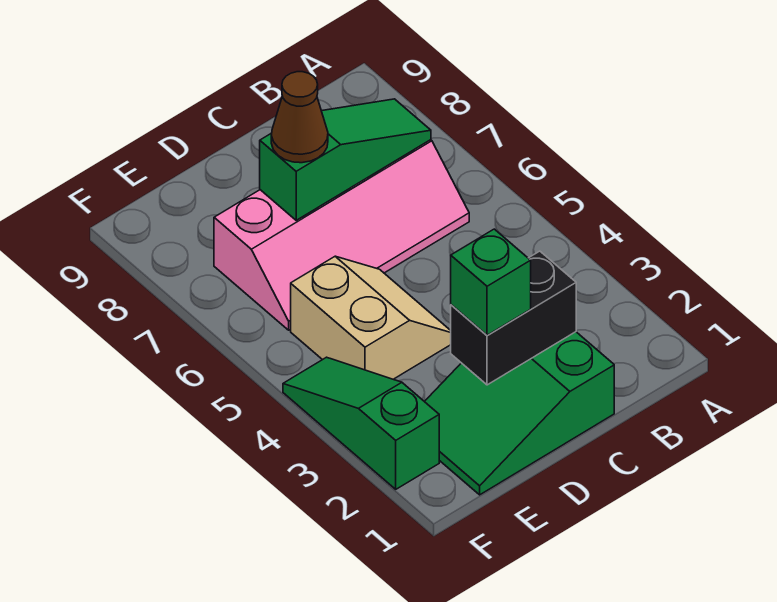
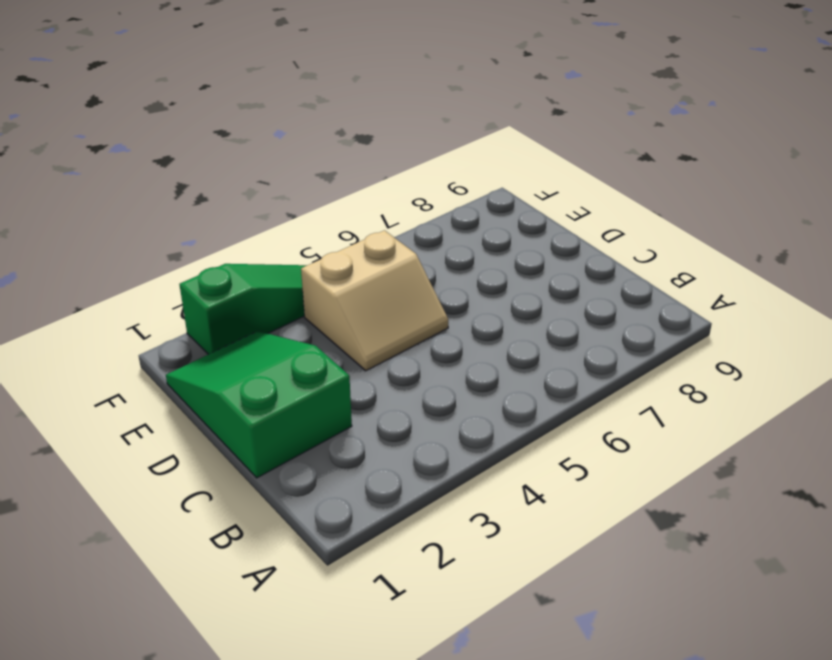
none -> pink slope B6:E7 level 1 top 7
none -> green slope B7:D7 level 2 top D

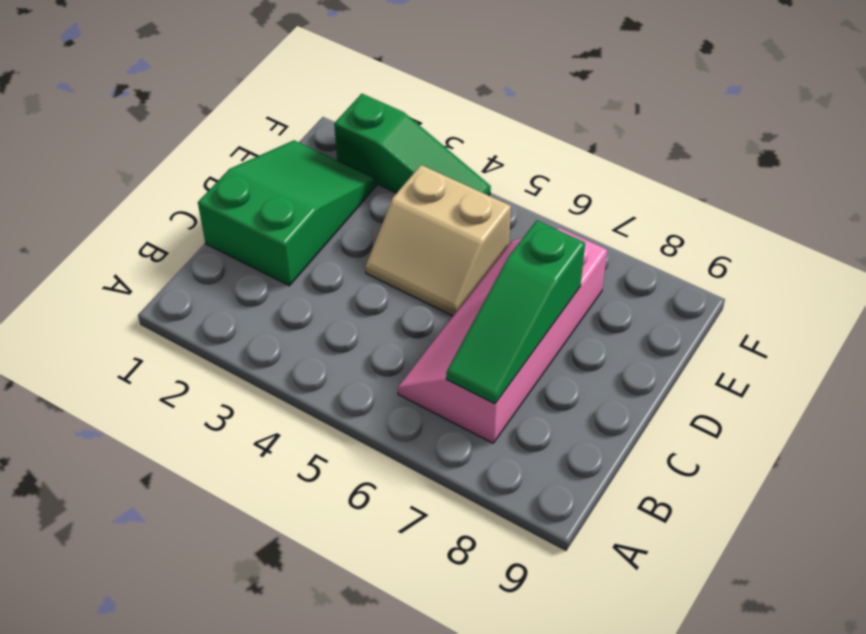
none -> black brick C2:D2 level 2
none -> green brick D2 level 3

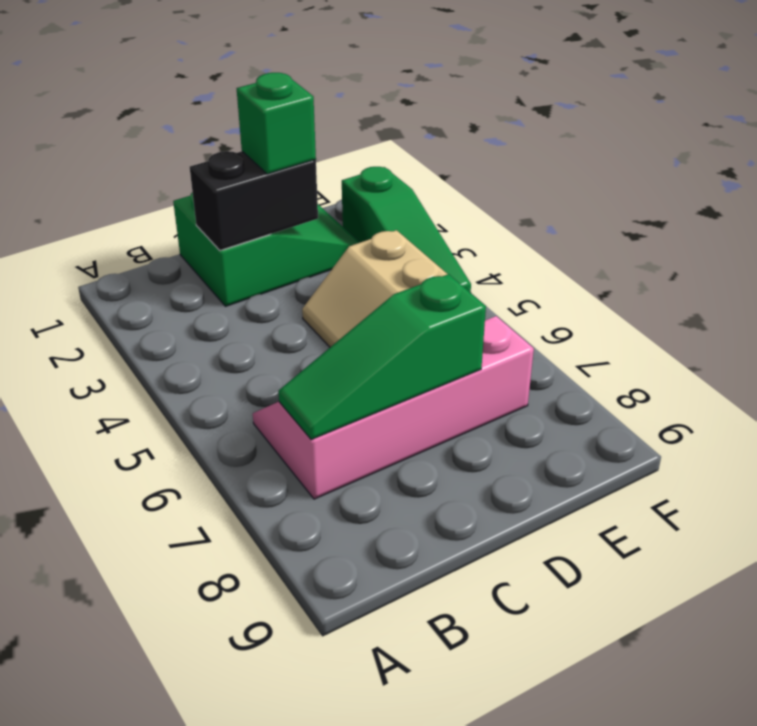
none -> brown cone D7 level 3

